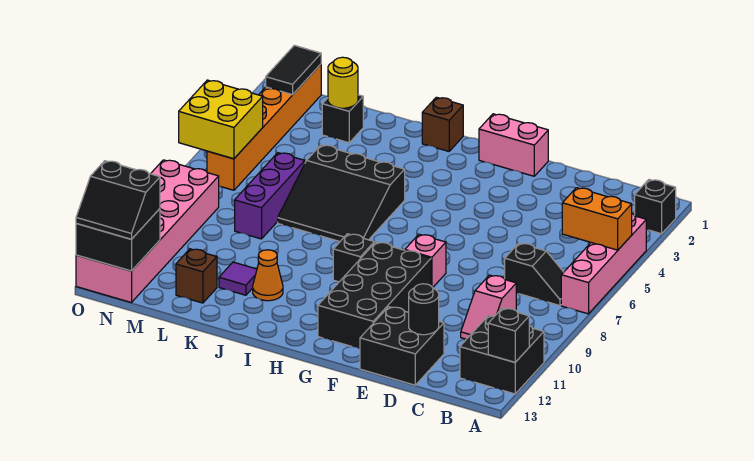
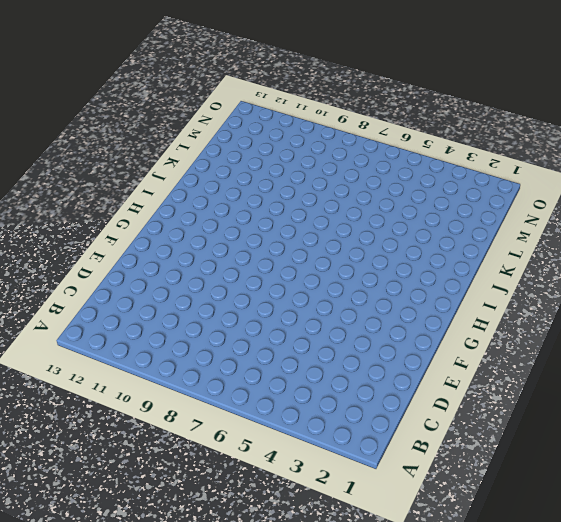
none -> black brick A2 level 1
none -> pink brick A4:A7 level 1
none -> black brick A11:B12 level 1

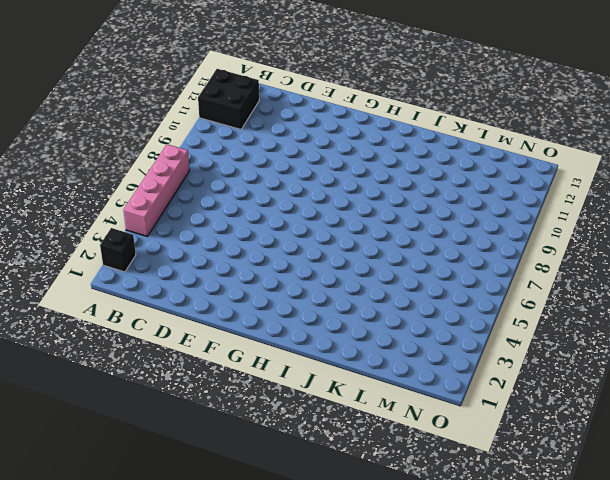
none -> black slope B7:C7 level 1 top C
none -> pink slope C9:C10 level 1 top 9
none -> black brick D12:E13 level 1

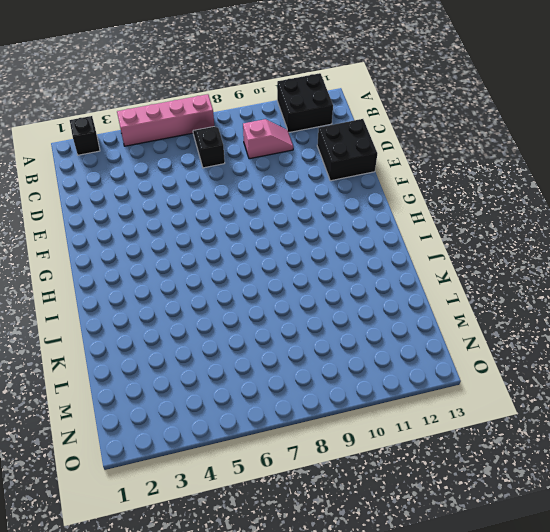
none -> pink brick F1:G1 level 1
none -> pink brick F8 level 1
none -> black brick F9:G12 level 1

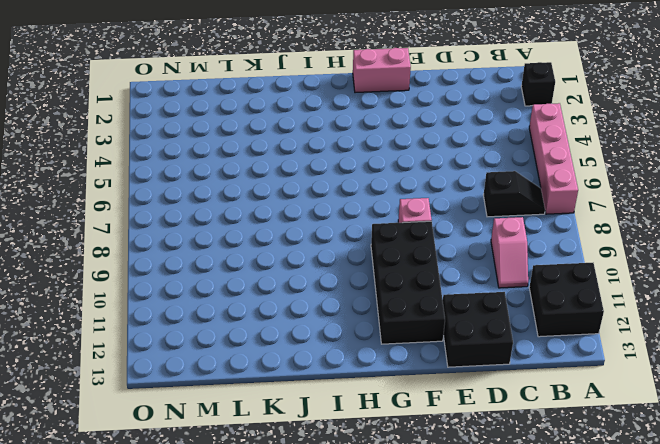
none -> black brick H9 level 1
none -> brown brick I1 level 1
none -> black slope I5:K7 level 1 top 5

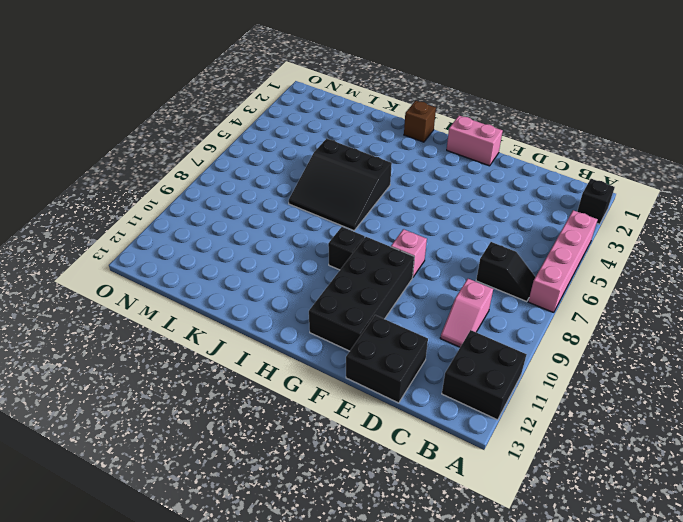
none -> orange cone J11 level 1
none -> purple tile K11 level 1
none -> black brick L2 level 1

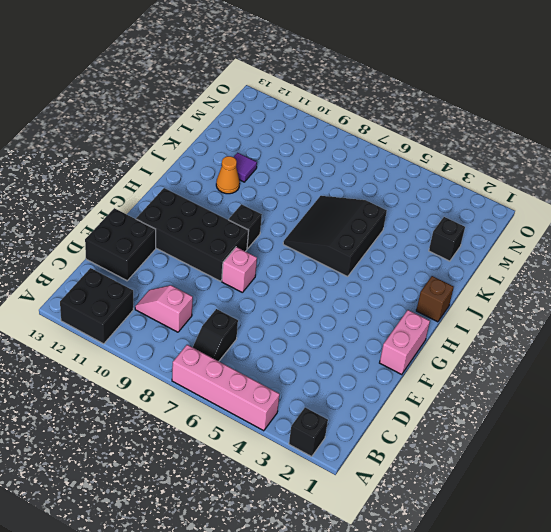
none -> purple brick L6:L8 level 1
none -> brown brick L12 level 1
none -> orange brick N1:N6 level 1

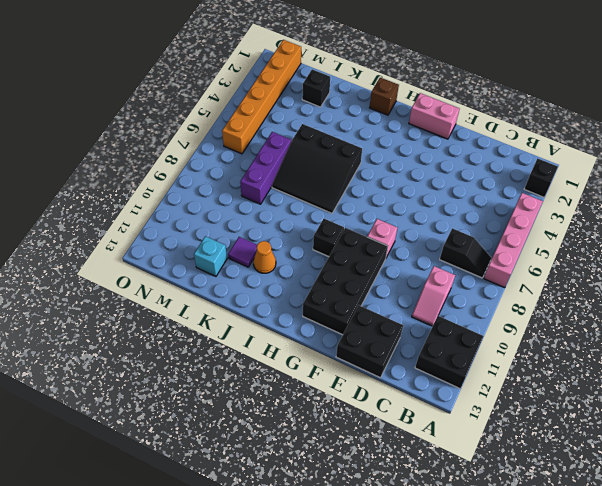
cyan brick L12 level 1 -> brown brick L12 level 1
none -> pink brick N8:O13 level 1
none -> orange brick A5:B5 level 2
none -> black brick A12 level 2

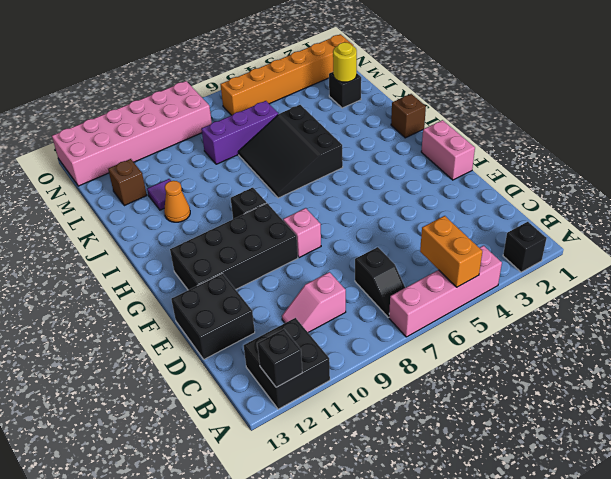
none -> black round brick D12 level 2
none -> black tile N1:N2 level 2
none -> yellow brick N5:O6 level 2

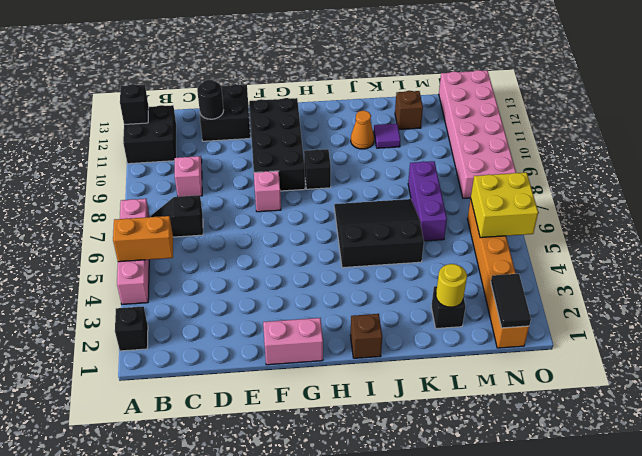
none -> black brick N12:O13 level 2
none -> black slope N12:O13 level 3 top 12

